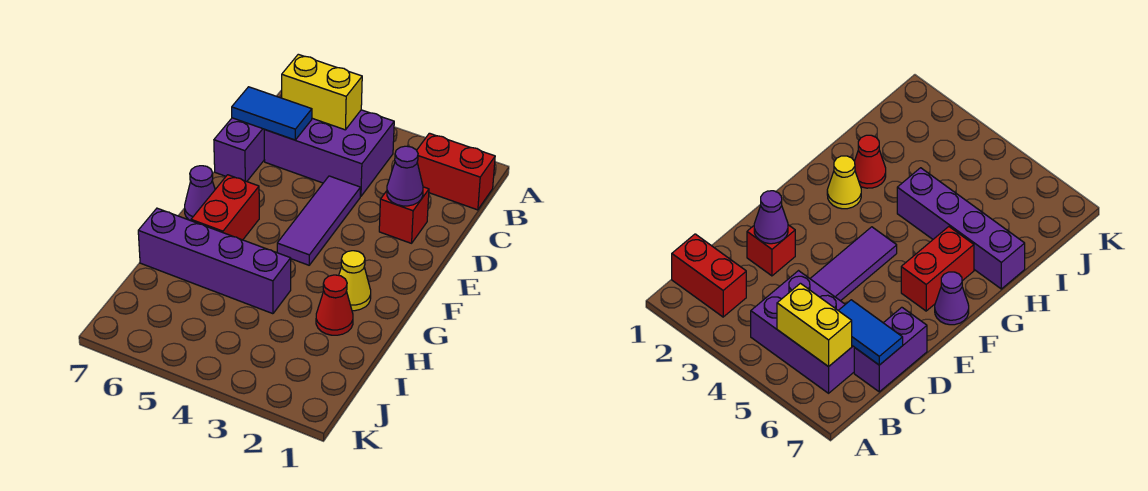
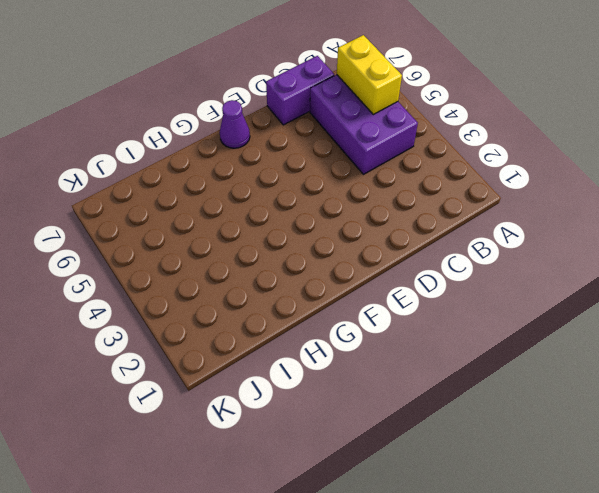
none -> red brick B1:B2 level 1
none -> red brick D2 level 1
none -> purple tile D4:F4 level 1

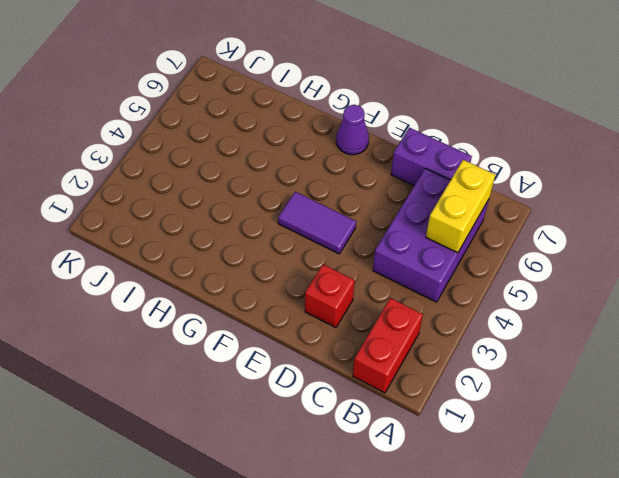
purple tile E4:F4 level 1 -> purple tile D4:F4 level 1
none -> red brick F6:G6 level 1
none -> yellow cone G2 level 1
none -> red cone H2 level 1

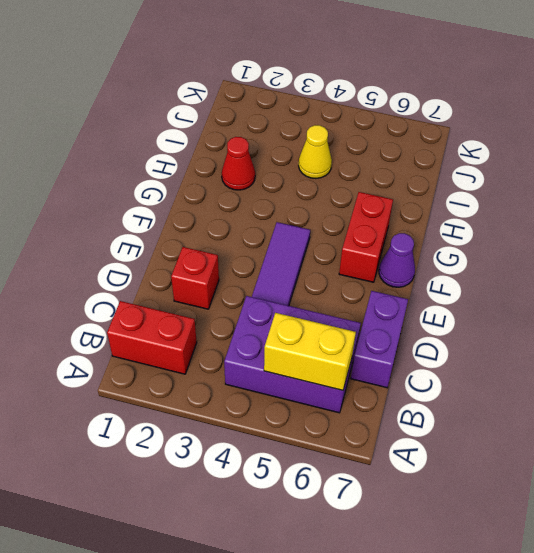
yellow cone I4 level 1 -> yellow cone G2 level 1
none -> purple brick H4:H7 level 1
none -> blue tile C6:C7 level 2
none -> purple cone D2 level 2

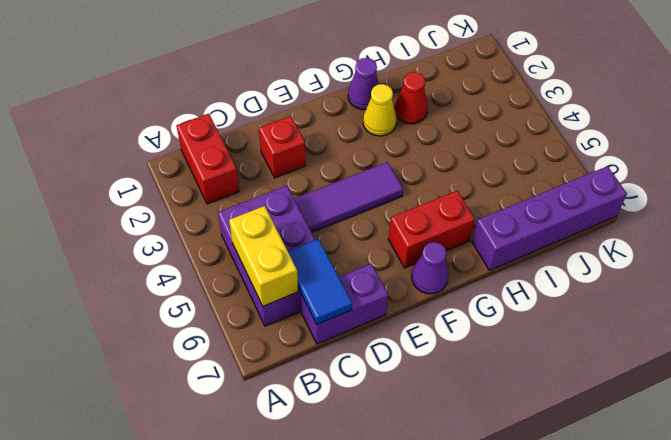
purple cone G1 level 1 -> purple cone D2 level 2
purple brick H7:K7 level 1 -> purple brick H4:H7 level 1

